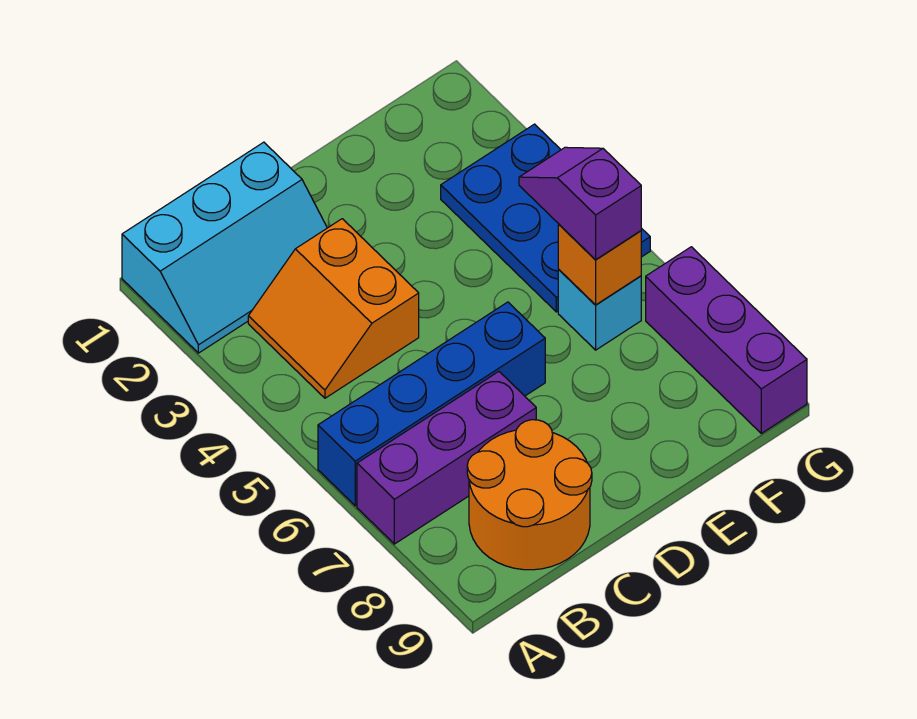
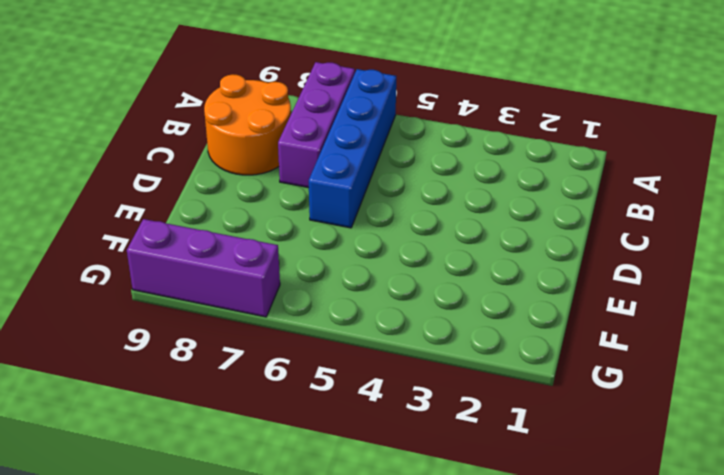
none -> cyan slope A1:C2 level 1 top 1
none -> orange slope B3:C4 level 1 top C

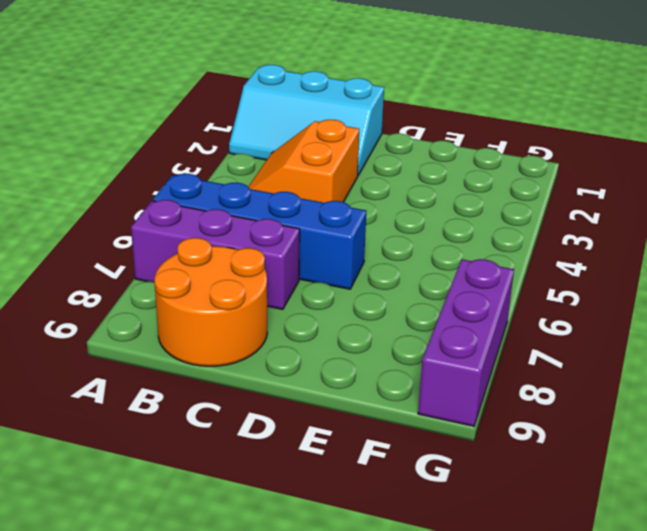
none -> blue plate F3:G5 level 1
none -> cyan brick F6 level 1

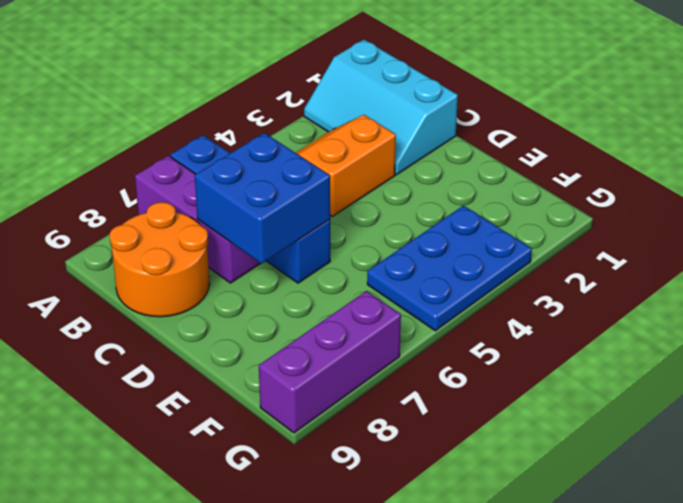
blue brick C6:D7 level 2 -> none
none -> cyan brick F6 level 1
none -> orange brick F6 level 2

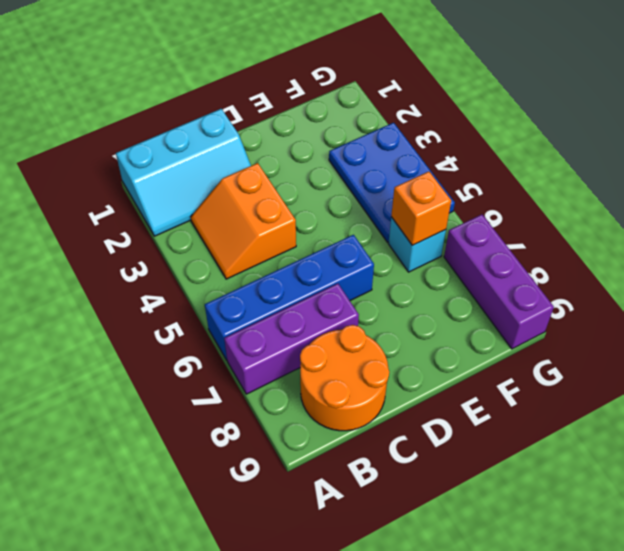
none -> purple slope F5:F6 level 3 top 6

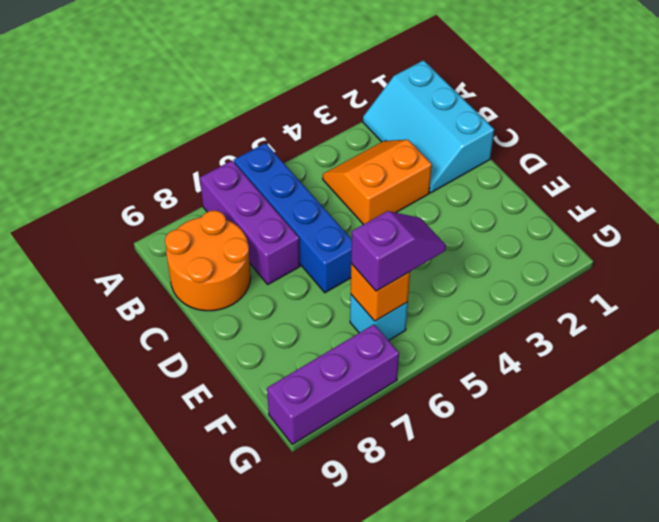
none -> blue plate F3:G5 level 1

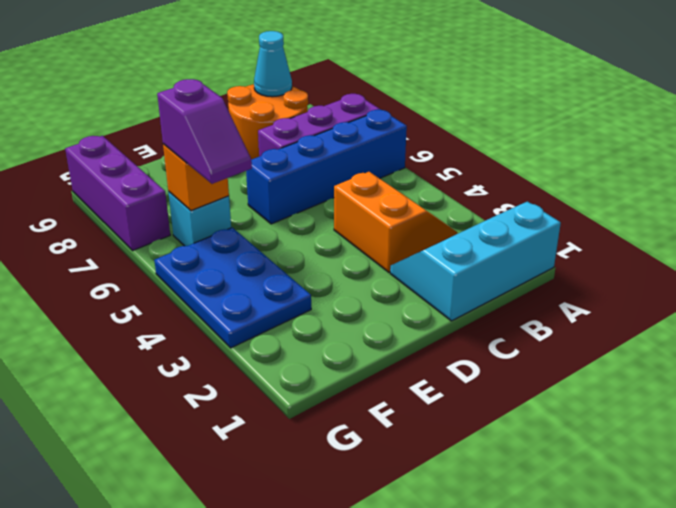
cyan cone B9 level 2 -> none

